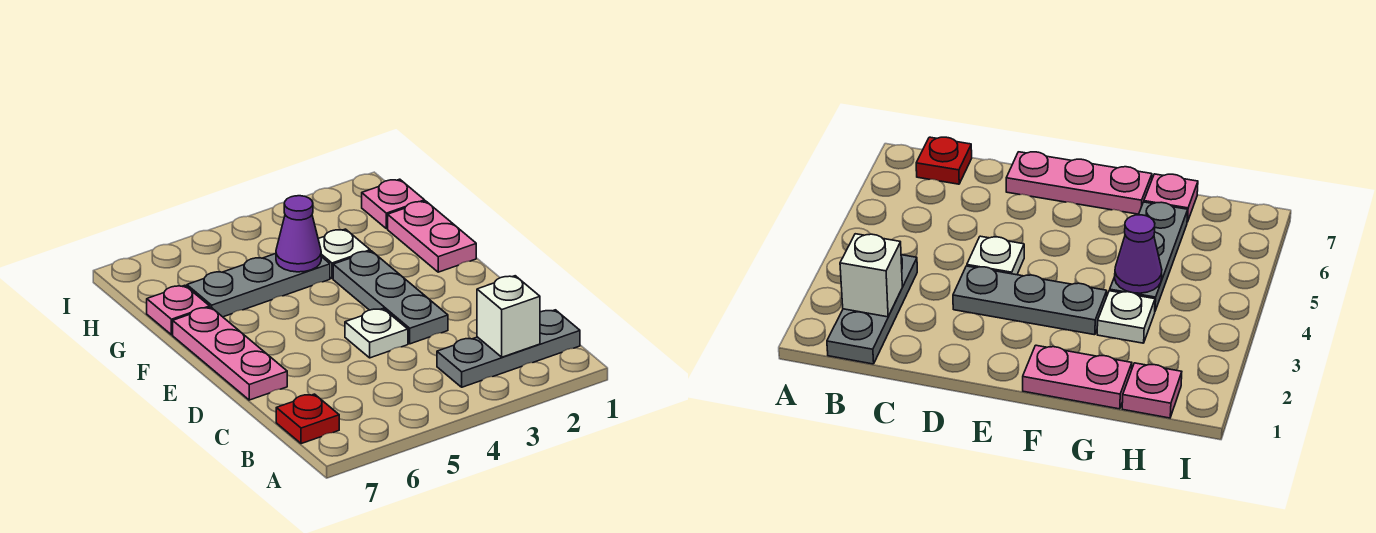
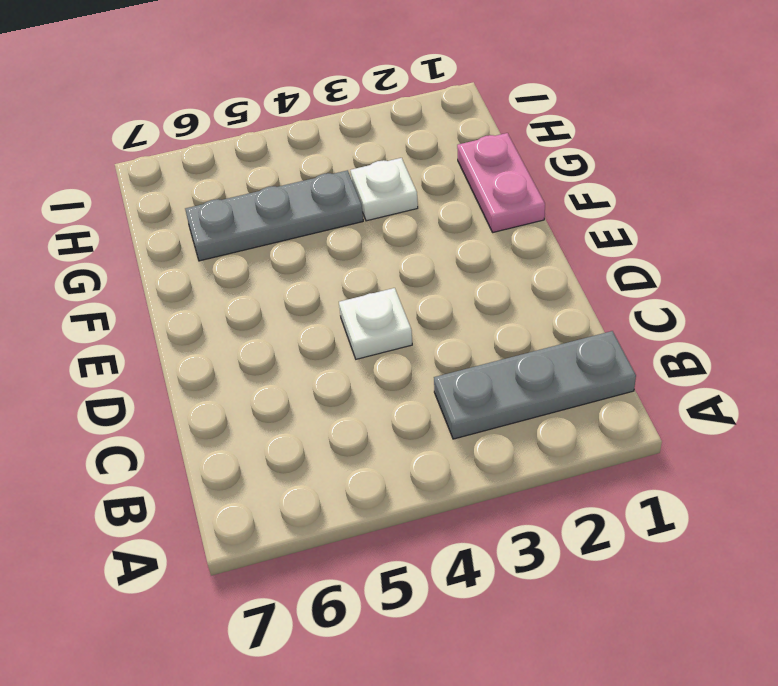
none -> red plate B7 level 1
none -> grey plate D3:F3 level 1
none -> pink plate D7:F7 level 1

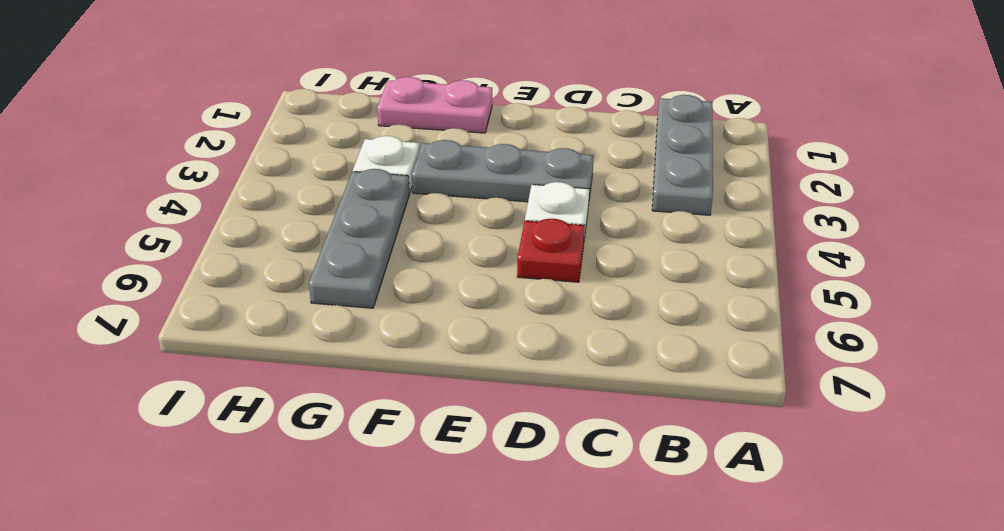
red plate D5 level 1 -> red plate B7 level 1
none -> pink plate D7:F7 level 1
none -> pink plate G7 level 1
none -> pink plate H1 level 1

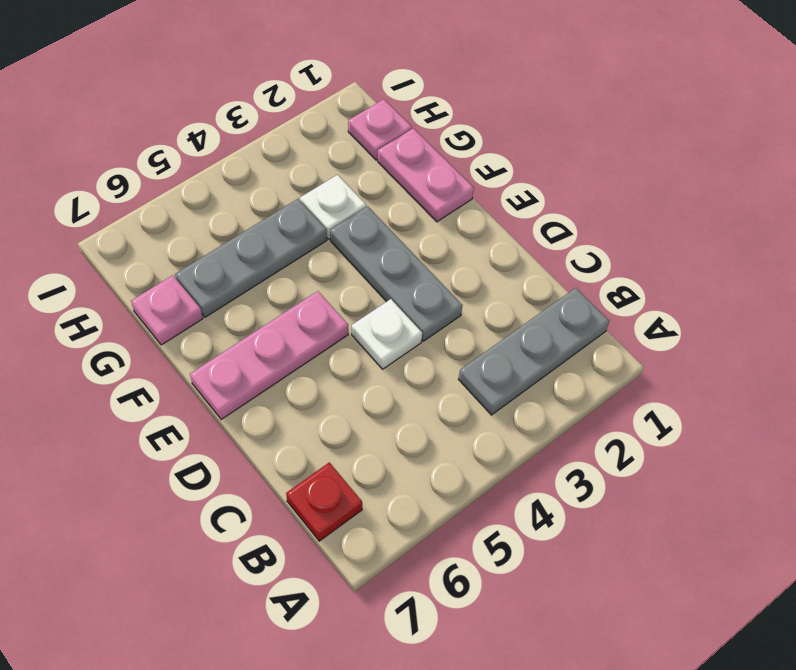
pink plate E5:E7 level 1 -> pink plate D7:F7 level 1
none -> white brick B2 level 2
none -> purple cone G4 level 2

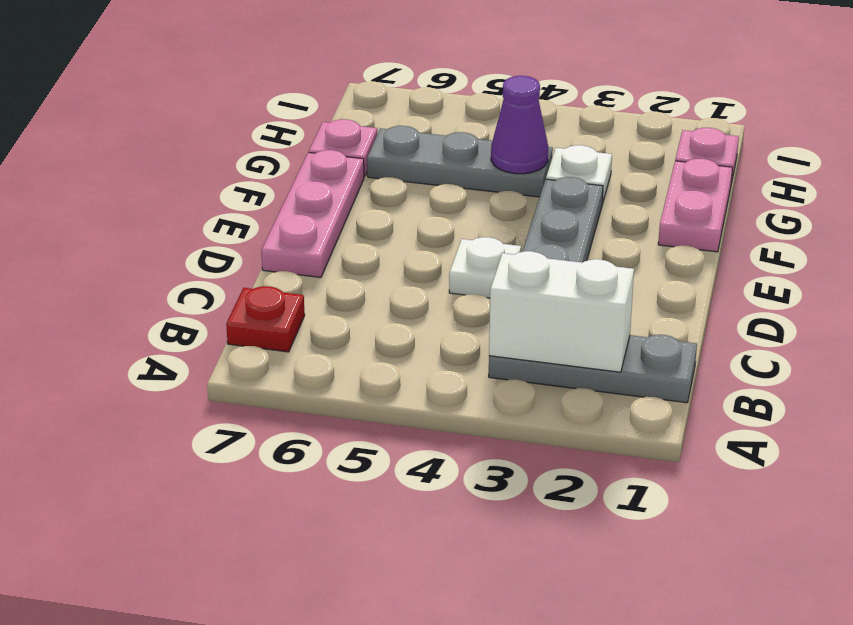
white brick B2:B3 level 2 -> white brick B2 level 2

